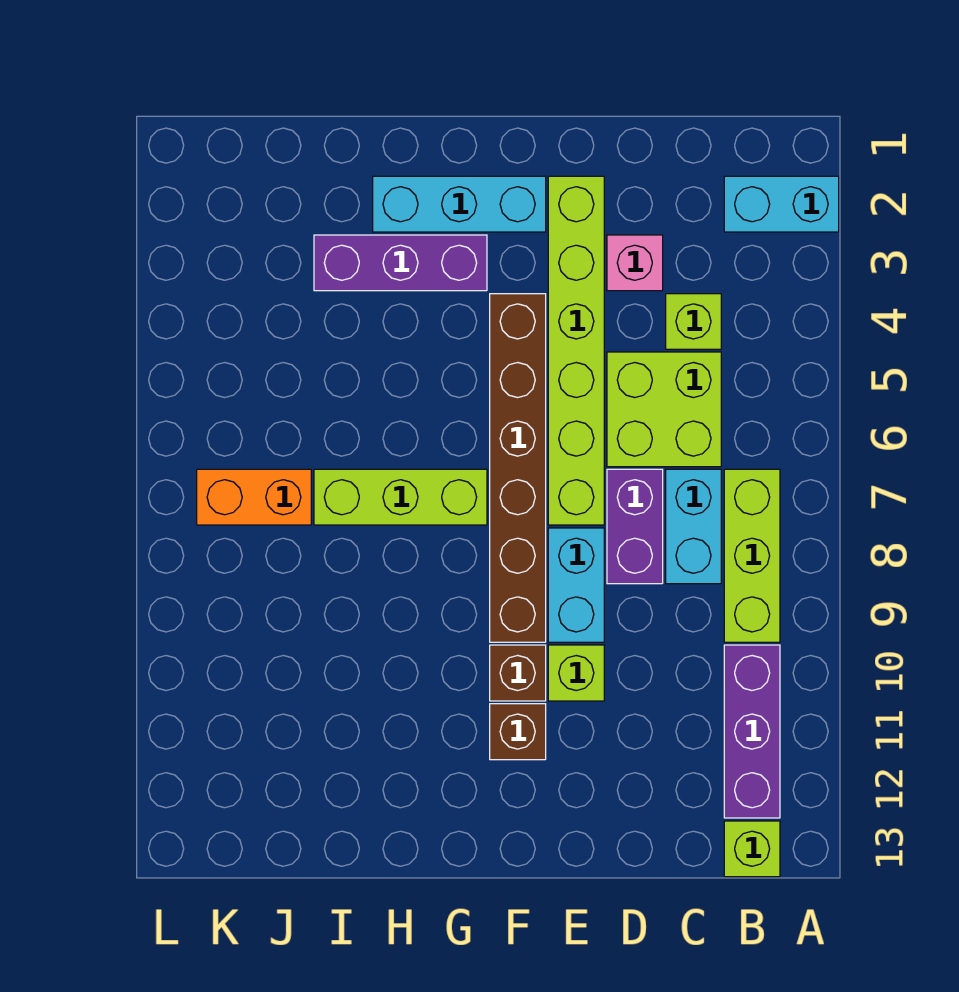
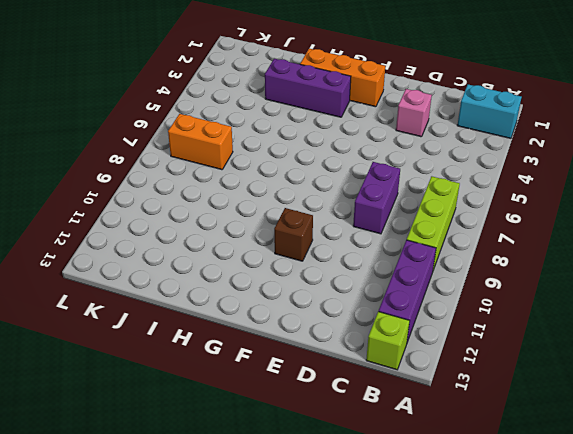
orange brick F2:H2 level 1 -> cyan brick F2:H2 level 1
none -> lime brick C4 level 1
none -> lime brick C5:D6 level 1
none -> cyan brick C7:C8 level 1

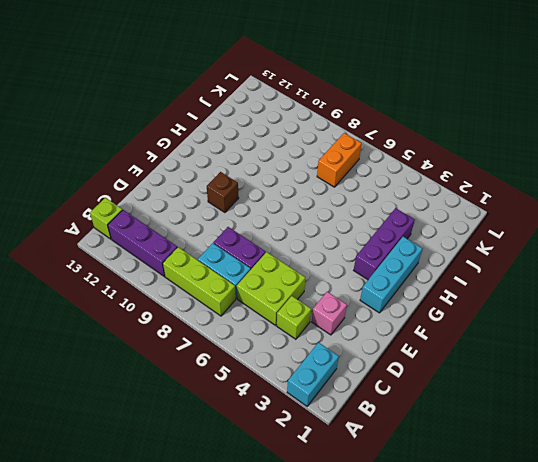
none -> lime brick E2:E7 level 1
none -> cyan brick E8:E9 level 1
none -> lime brick E10 level 1

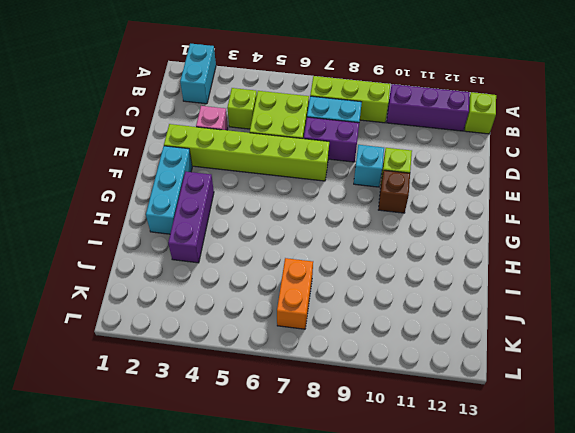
cyan brick E9 level 1 -> cyan brick E8:E9 level 1
none -> brown brick F4:F9 level 1
none -> brown brick F11 level 1
none -> lime brick G7:I7 level 1

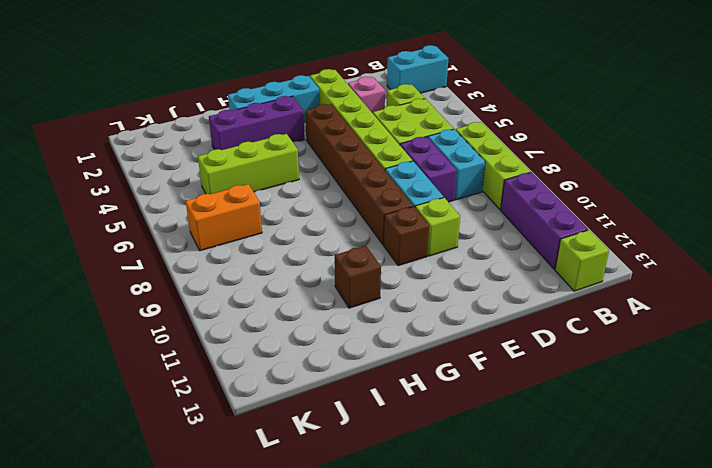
lime brick H5:J5 level 1 -> lime brick G7:I7 level 1
brown brick H11 level 1 -> brown brick F11 level 1

